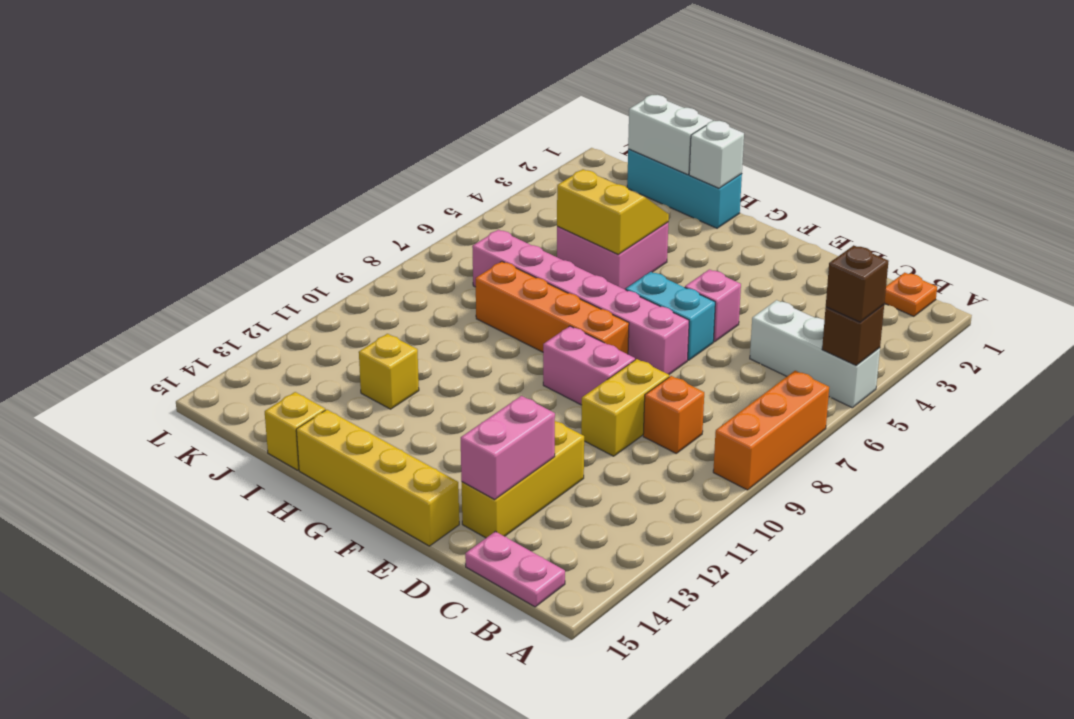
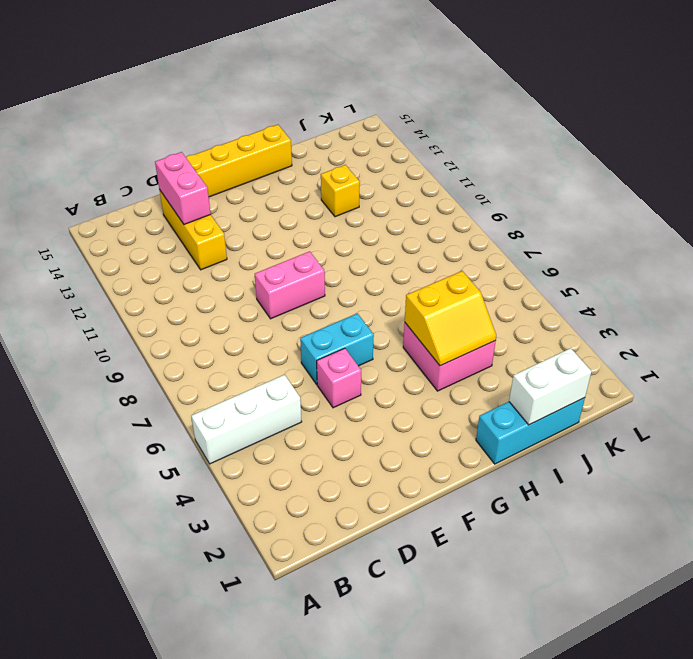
none -> orange brick A7:A9 level 1
none -> orange plate B1 level 1
none -> pink plate B15:C15 level 1

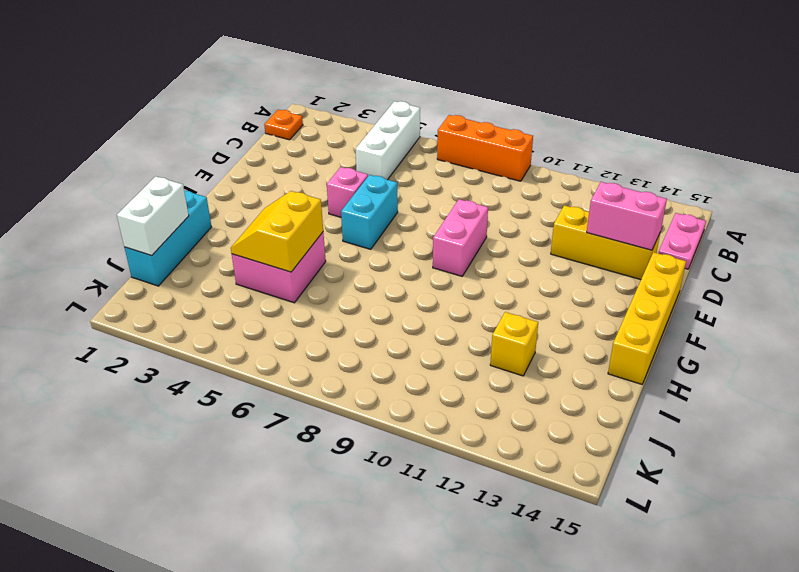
none -> orange brick C9 level 1
none -> yellow brick D9:D10 level 1
none -> pink brick E7:J7 level 1

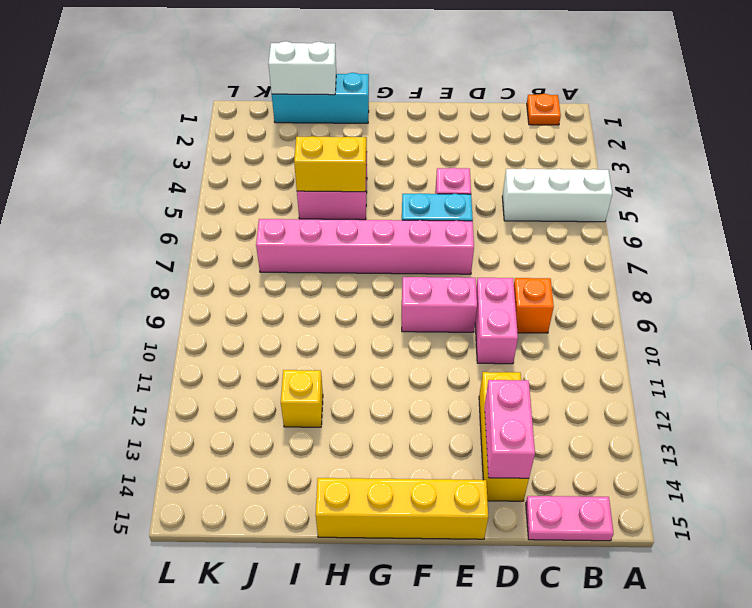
pink brick D9:D10 level 1 -> yellow brick D9:D10 level 1
none -> orange brick A7:A9 level 1
none -> orange brick F8:I8 level 1
none -> yellow brick I15 level 1

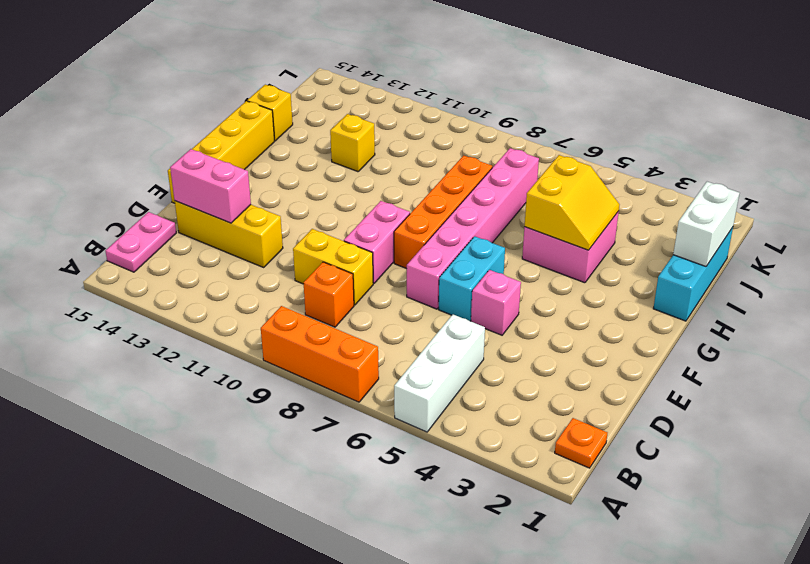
none -> brown brick A5 level 2
none -> white brick H1 level 2
none -> brown brick A5 level 3

